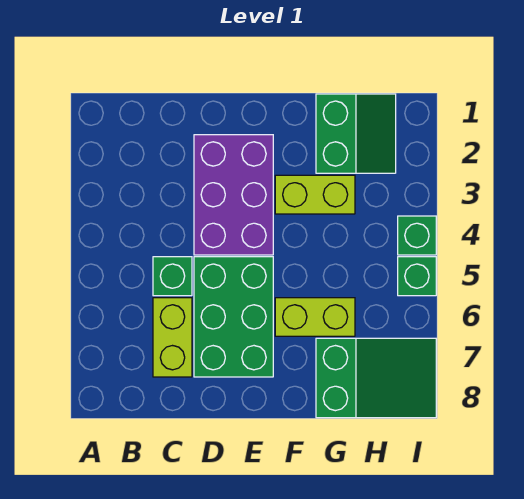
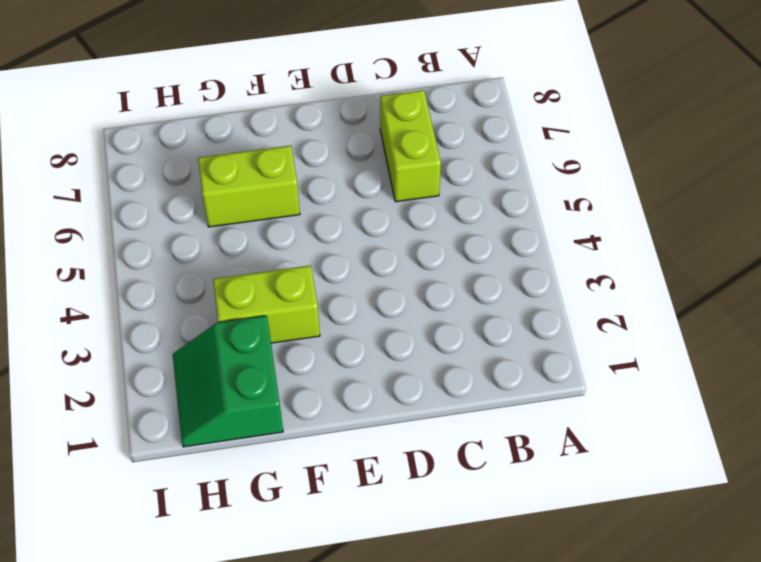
none -> green brick C5 level 1
none -> purple brick D2:E4 level 1

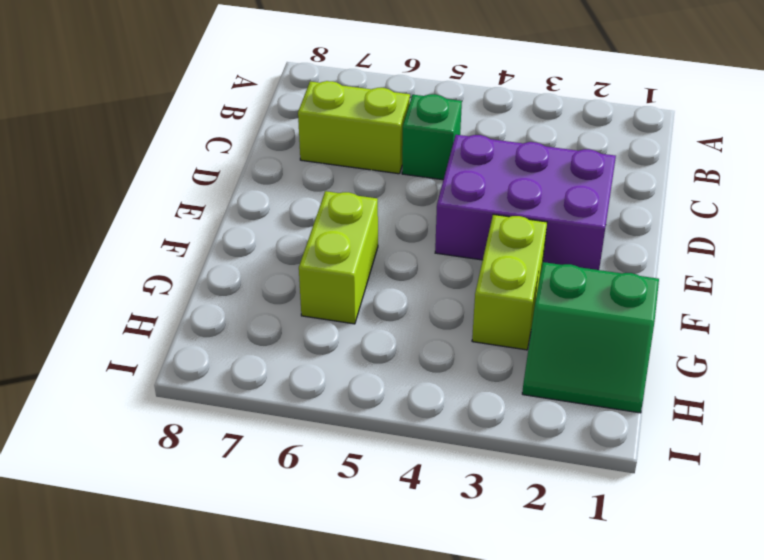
none -> green brick D5:E7 level 1
none -> green slope G7:I8 level 1 top G

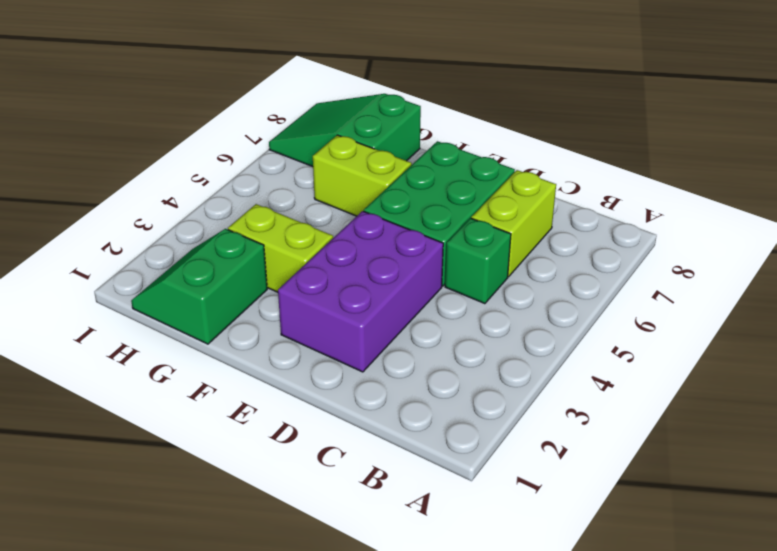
none -> green brick I4 level 1
none -> green brick I5 level 1

